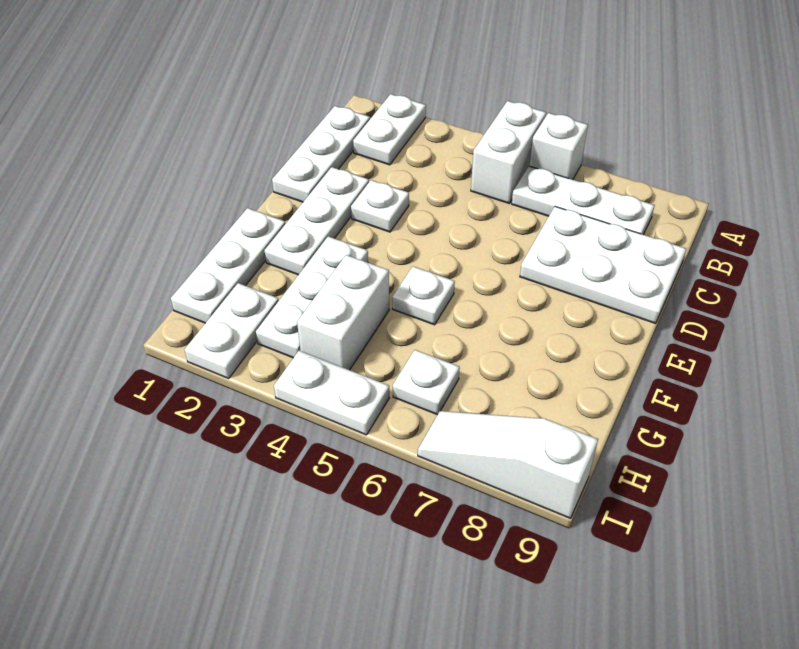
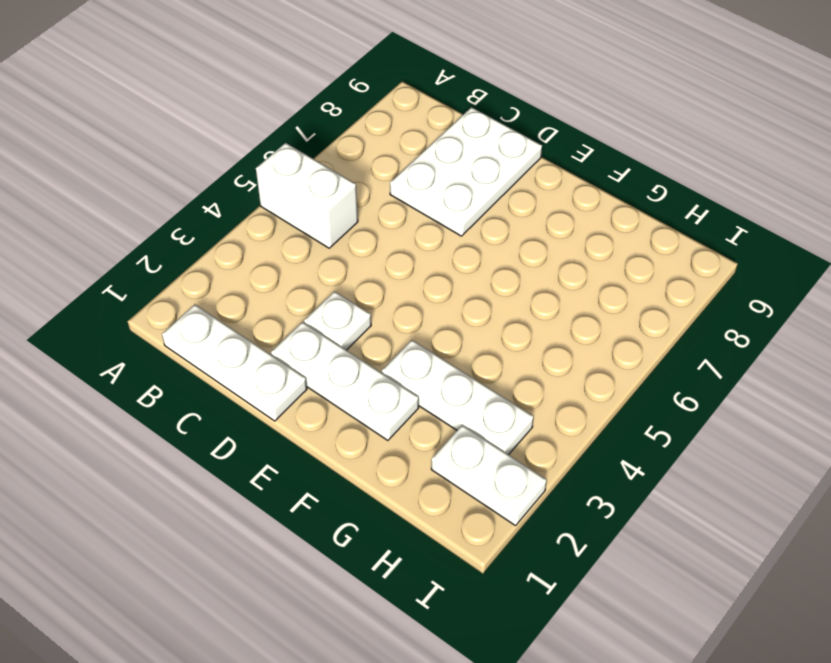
none -> white plate A2:B2 level 1
none -> white brick A6 level 1
none -> white plate B6:B8 level 1

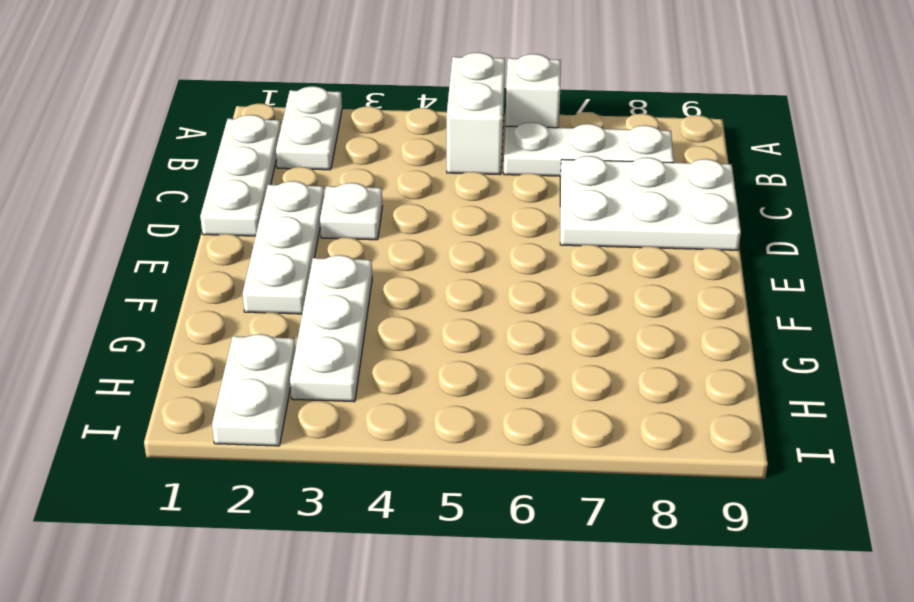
none -> white plate F1:H1 level 1
none -> white plate F5 level 1
none -> white brick G4:H4 level 1

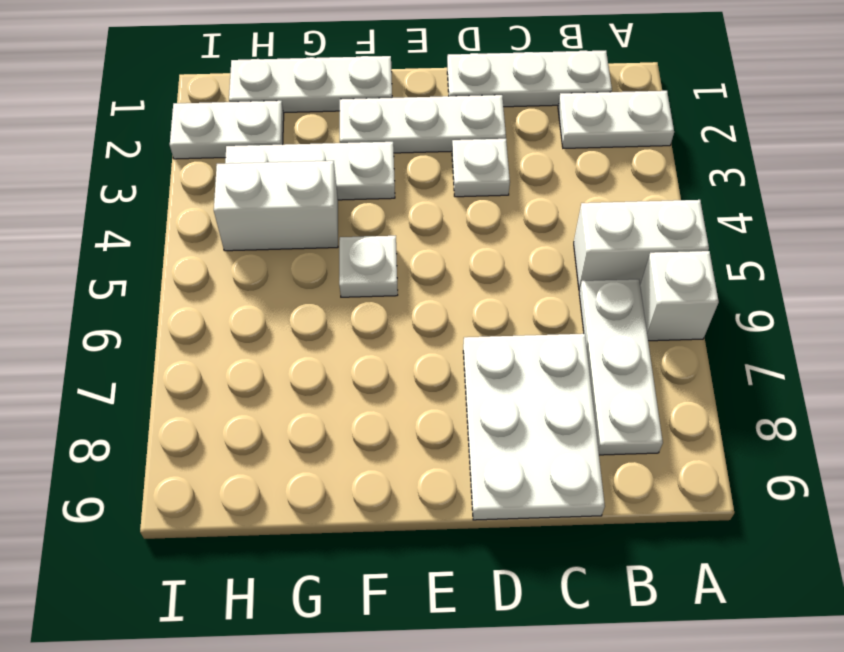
none -> white plate H6 level 1
none -> white plate I4:I5 level 1
none -> white slope I7:I9 level 1 top 9

